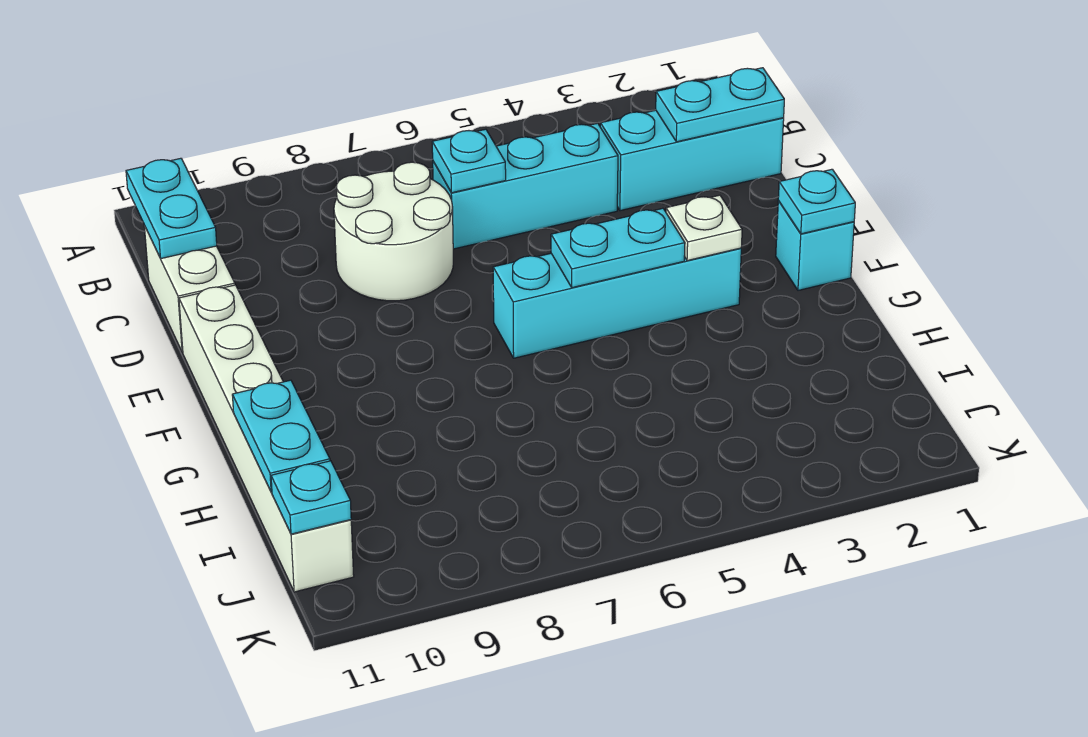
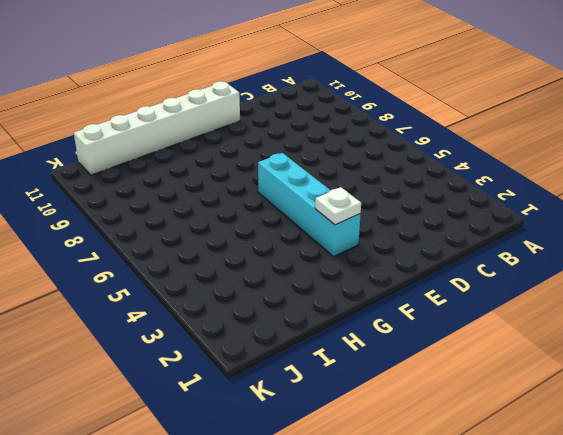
none -> cyan brick C1:C3 level 1
none -> cyan brick C4:C6 level 1
none -> white round brick C7:D8 level 1

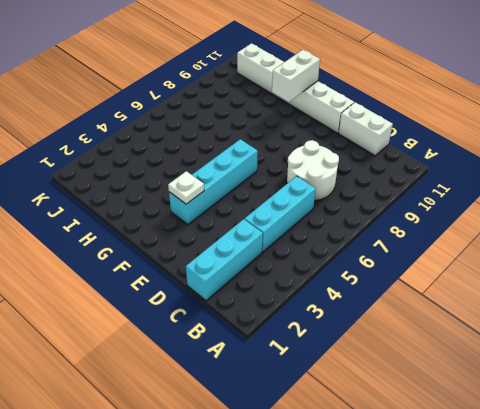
white brick G10:G11 level 2 -> none
none -> cyan brick F1 level 1
none -> cyan plate B11:C11 level 2
none -> cyan plate C1:C2 level 2

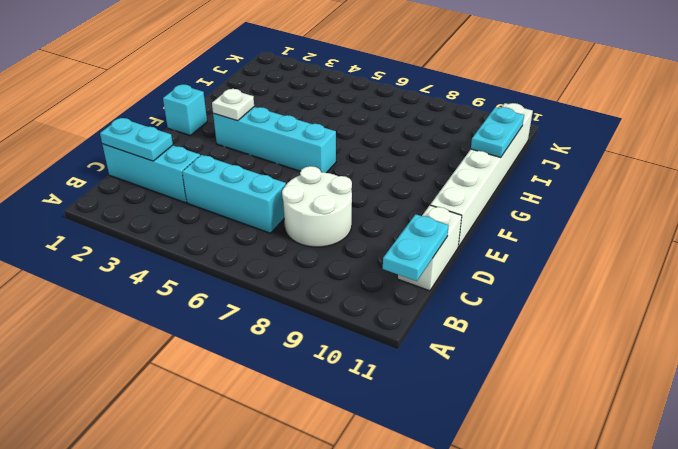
none -> cyan plate C6 level 2
none -> cyan plate F1 level 2
none -> cyan plate F4:F5 level 2

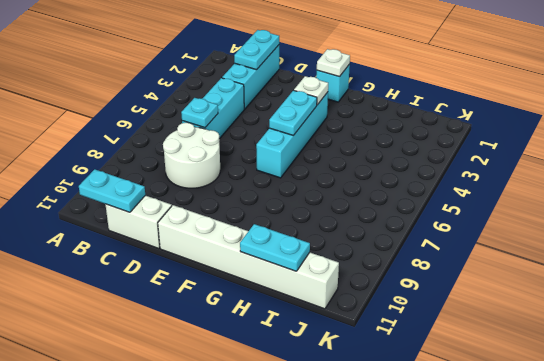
white plate F1 level 2 -> cyan plate F1 level 2
none -> cyan plate J11 level 2

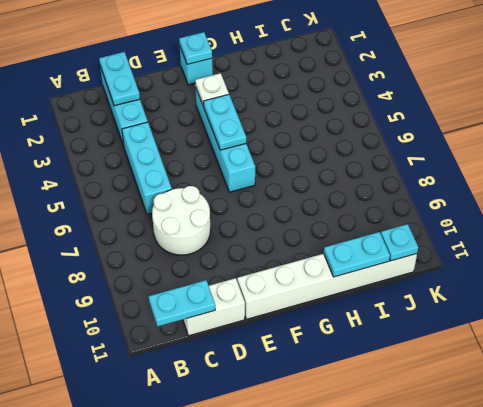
none -> cyan plate C6 level 2

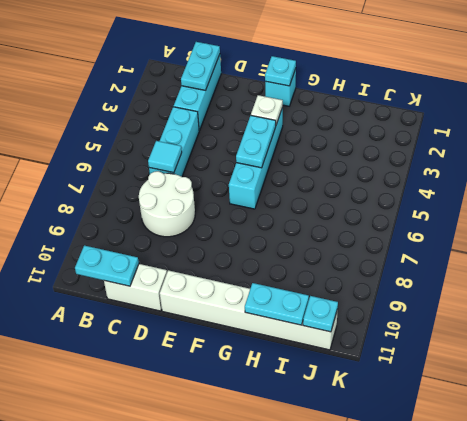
cyan tile C6 level 2 -> cyan plate C6 level 2

